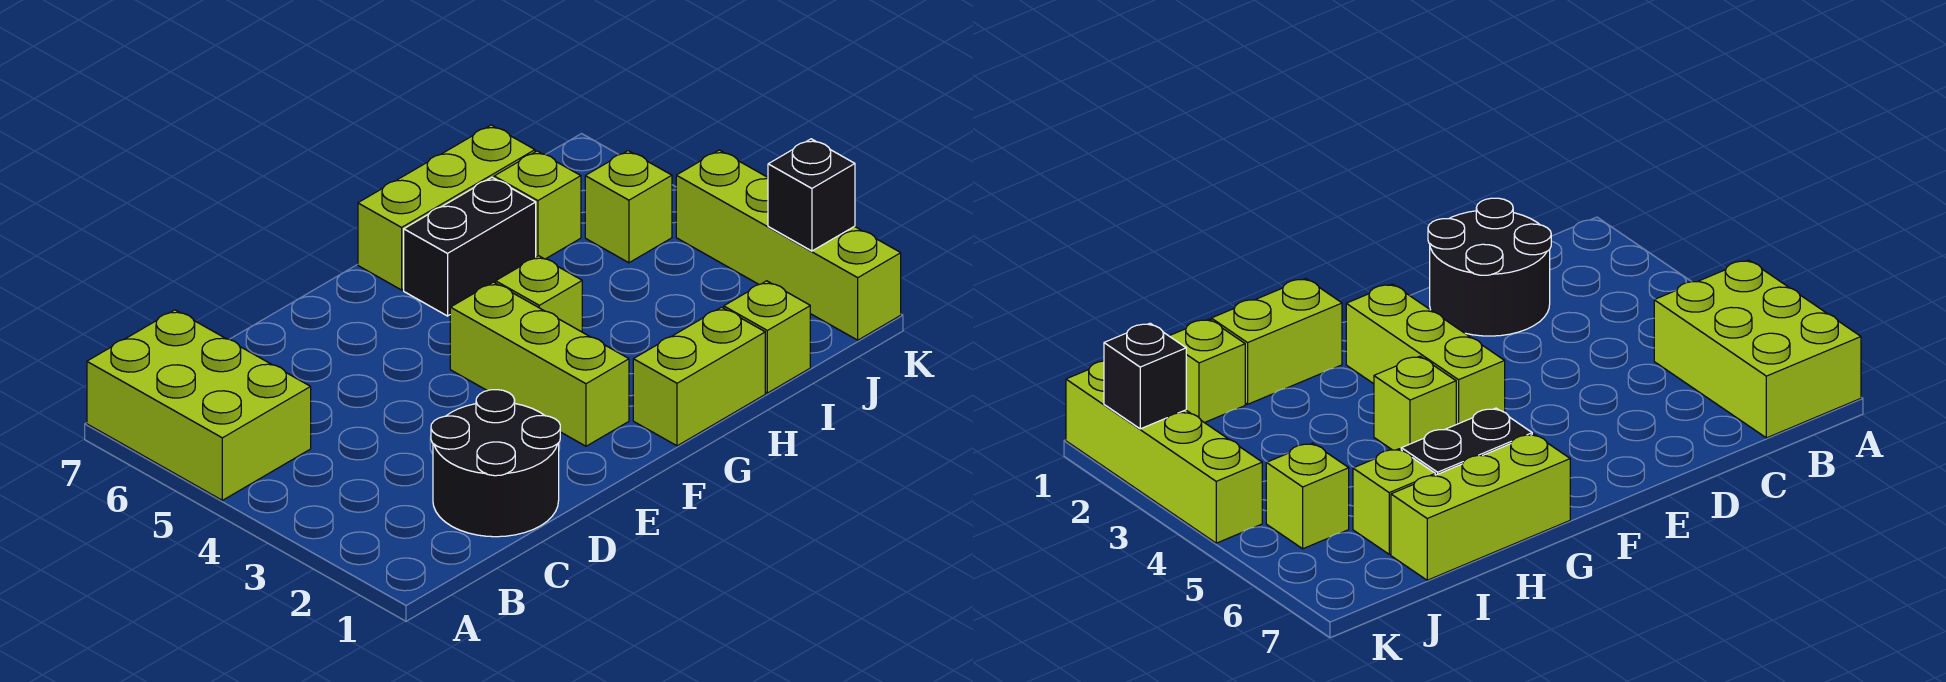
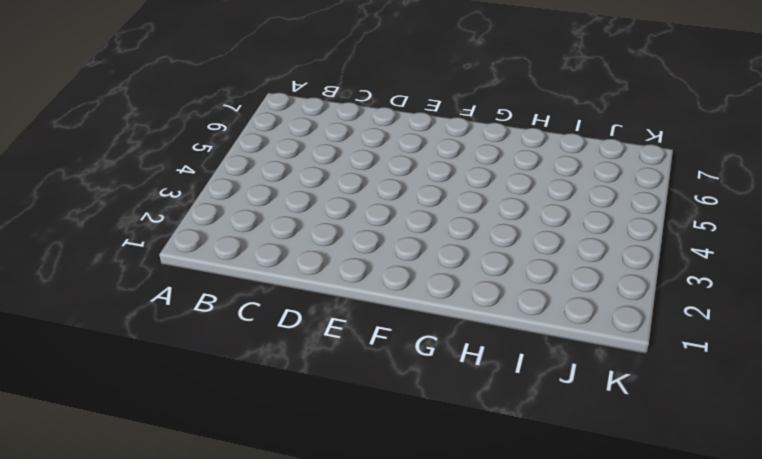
none -> lime brick A5:B7 level 1
none -> black round brick C1:D2 level 1
none -> lime brick F2:F4 level 1

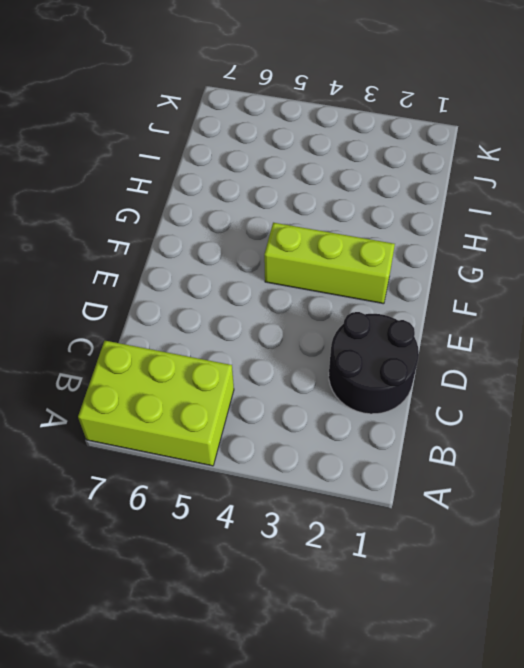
none -> lime brick G1:H1 level 1
none -> lime brick G4 level 1
none -> black brick G6:H6 level 1

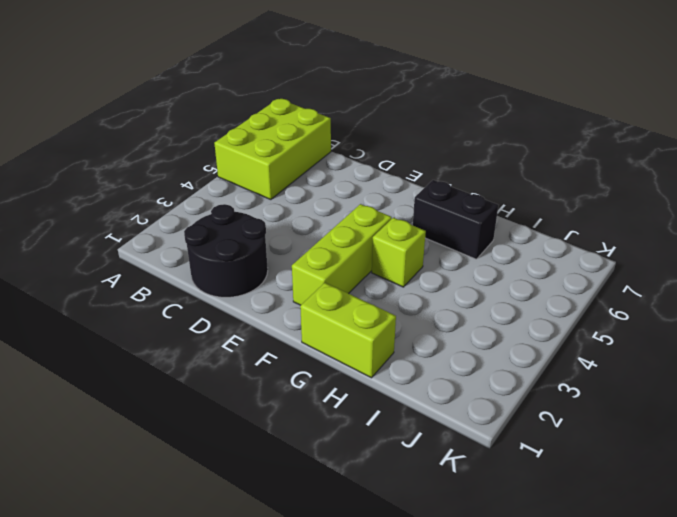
none -> lime brick G7:I7 level 1
none -> lime brick I1 level 1
none -> lime brick I6 level 1

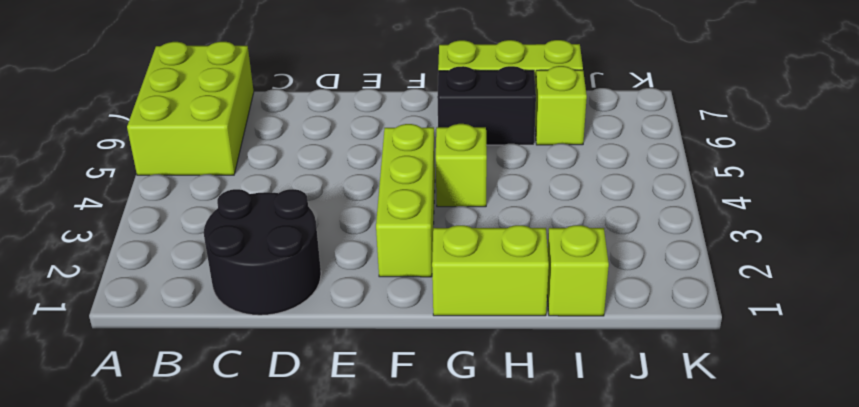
none -> lime brick J5 level 1
none -> lime brick K1:K4 level 1
none -> black brick K2 level 2

